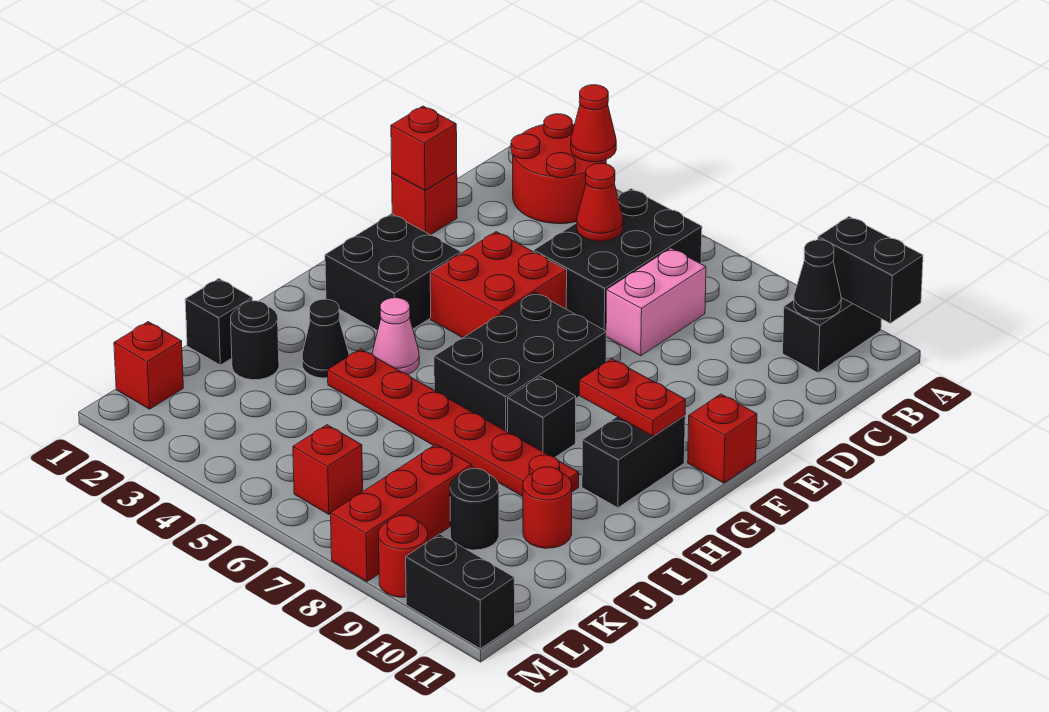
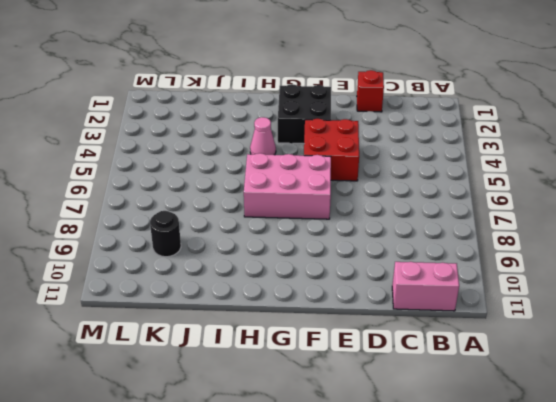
pink brick B11:C11 level 1 -> pink brick C7:D7 level 1
pink brick F6:H7 level 1 -> black brick F6:H7 level 1
none -> red round brick A2:B3 level 1
none -> black brick A10:B10 level 1
none -> black brick B5:D6 level 1

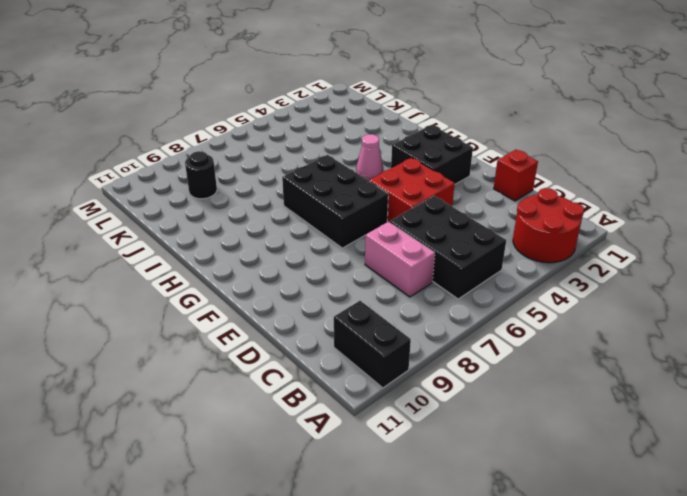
none -> red brick F11 level 1
none -> black brick G10:H10 level 1
none -> black brick H8 level 1

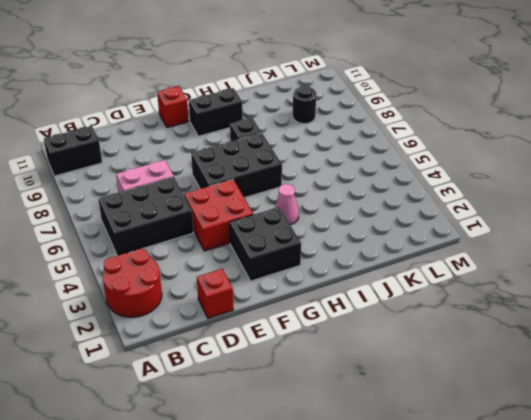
none -> black cone I3 level 1
none -> red plate I4:I9 level 1
none -> black brick J1 level 1

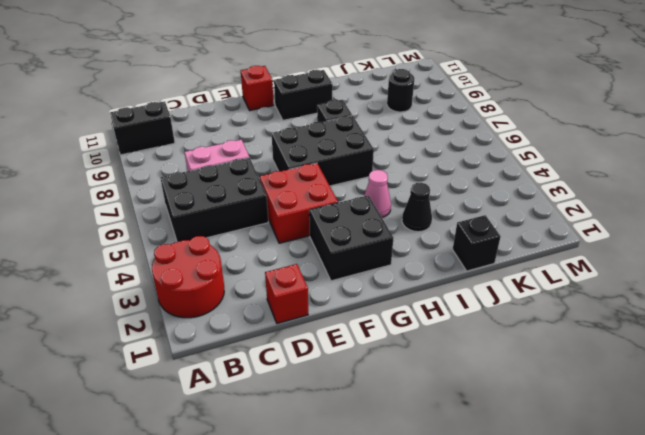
none -> red plate I4:I9 level 1
none -> black round brick J2 level 1
none -> red round brick J10 level 1

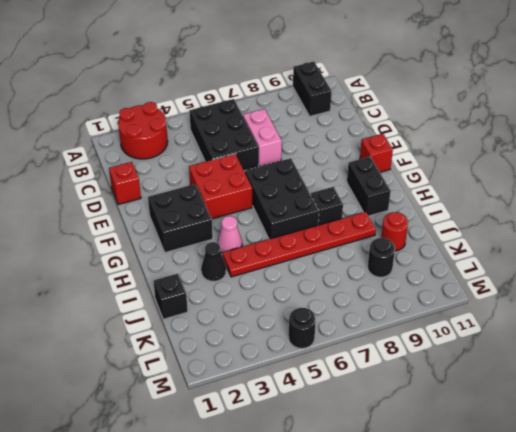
black round brick M5 level 1 -> black round brick J2 level 1
none -> red brick K8:M8 level 1
none -> red brick L1 level 1
none -> red brick L6 level 1

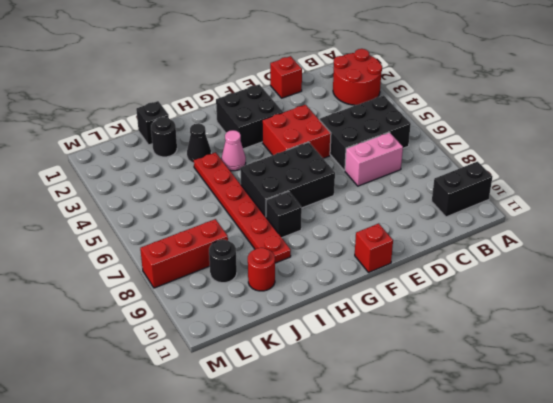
none -> black brick G10:H10 level 1
none -> red brick L1 level 1
none -> red brick L6 level 1

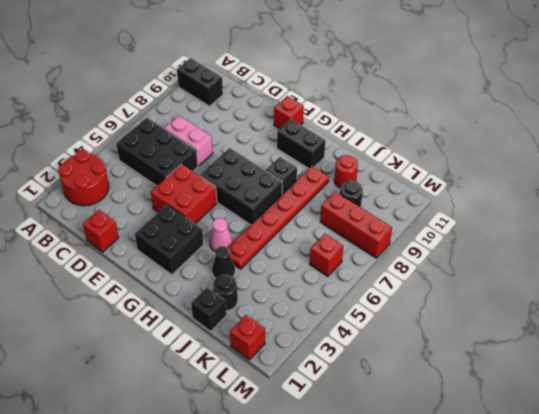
none -> red round brick M9 level 1
none -> black brick M10:M11 level 1
none -> red cone A3 level 2

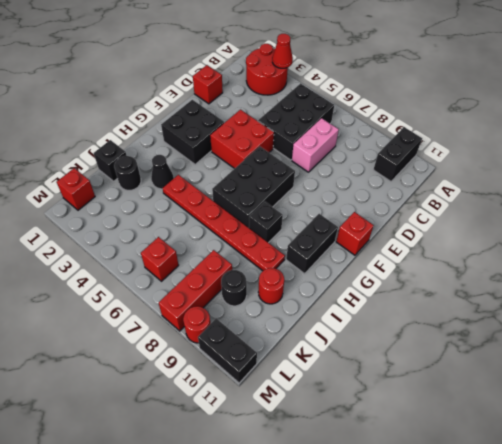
none -> pink cone H4 level 1
none -> black brick A10:A11 level 2
none -> black cone B10 level 2

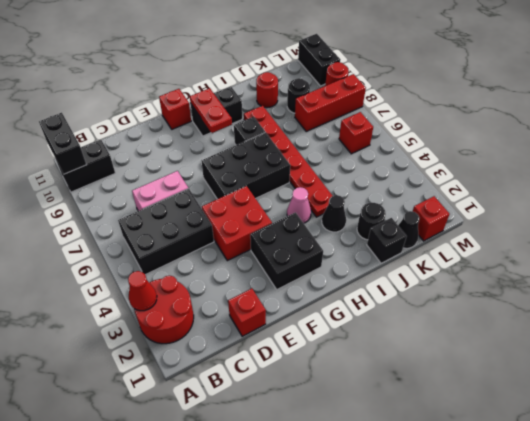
black cone K1 level 1 -> black cone B10 level 2
none -> red cone C5 level 2
none -> red brick D1 level 2

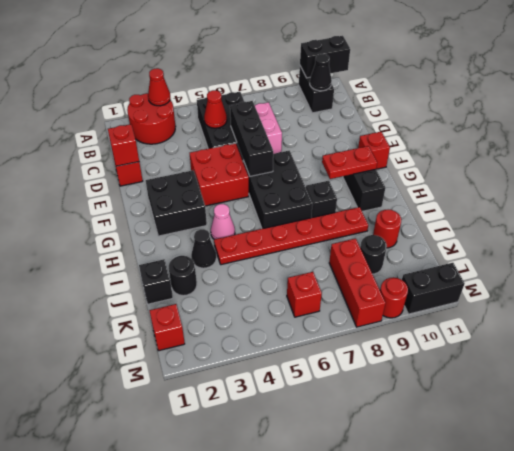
black brick D6:F6 level 2 -> none

